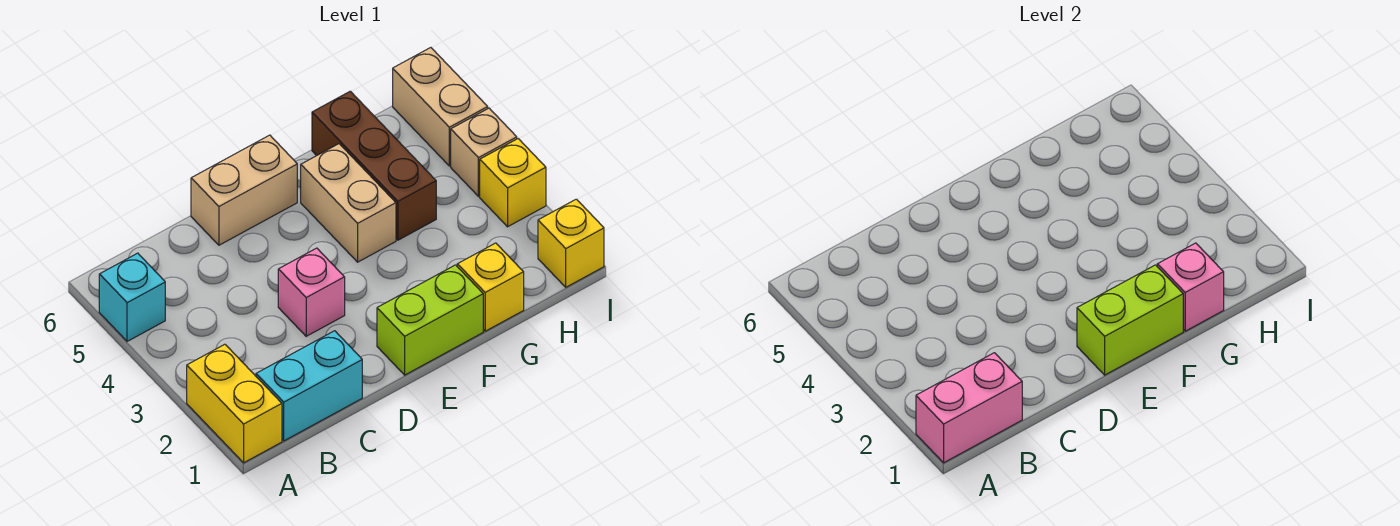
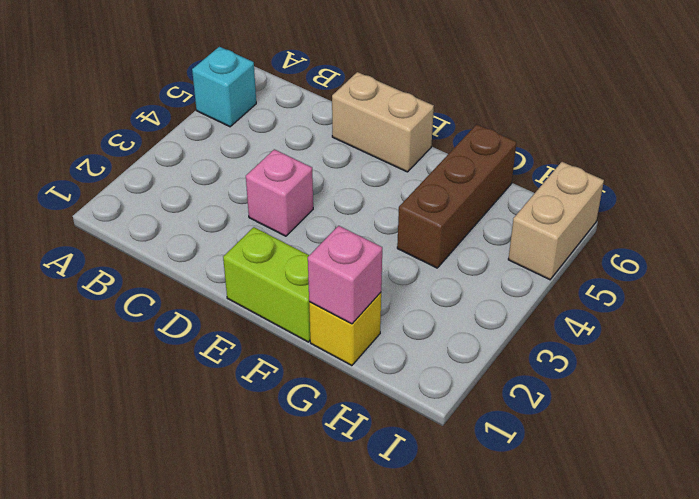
none -> yellow brick A1:A2 level 1
none -> cyan brick B1:C1 level 1
none -> tan brick F4:F5 level 1

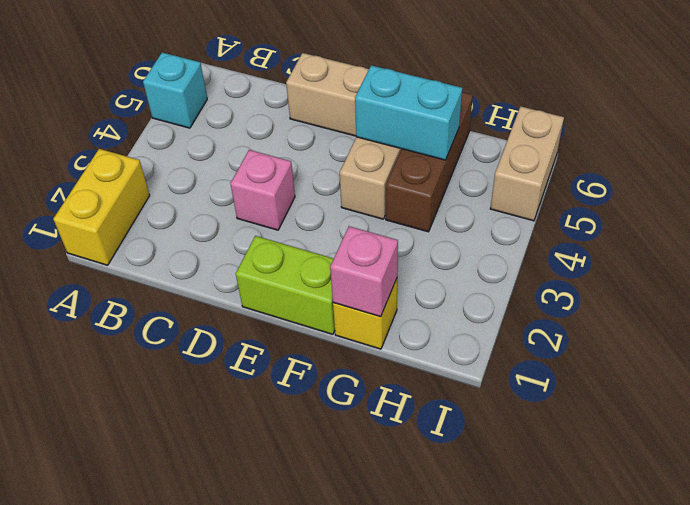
cyan brick F5:G5 level 2 -> cyan brick B1:C1 level 1
none -> yellow brick I1 level 1
none -> yellow brick I3 level 1
none -> tan brick I4 level 1

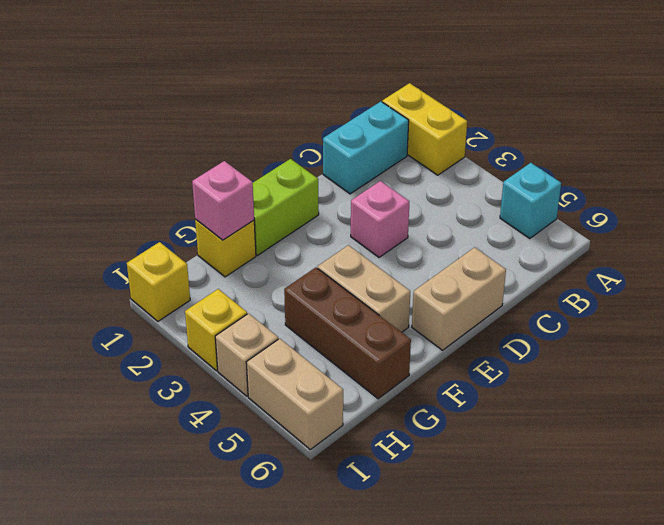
none -> pink brick A1:B1 level 2
none -> lime brick E1:F1 level 2

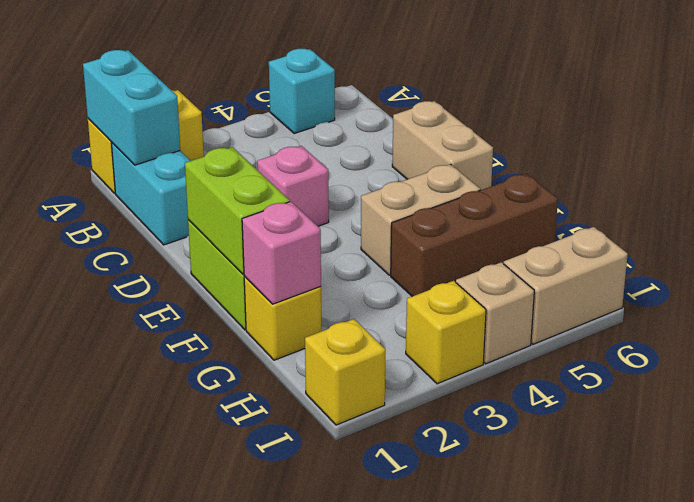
cyan brick A1:B1 level 2 -> pink brick A1:B1 level 2

